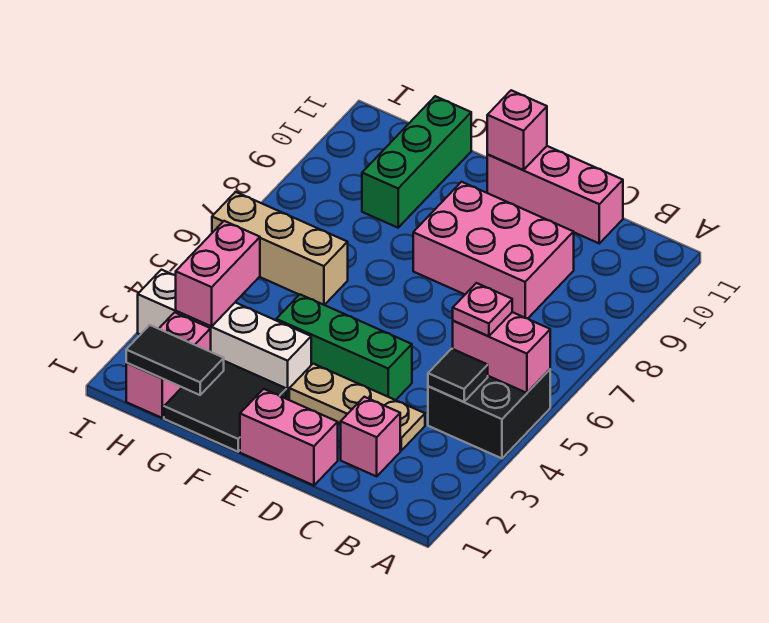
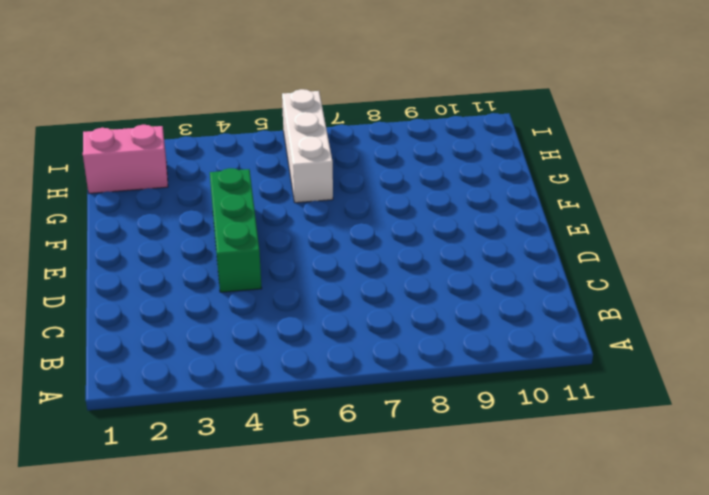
white brick G6:I6 level 1 -> tan brick G6:I6 level 1
none -> black brick A4:B5 level 1
none -> pink brick C2 level 1
none -> tan plate C3:E3 level 1

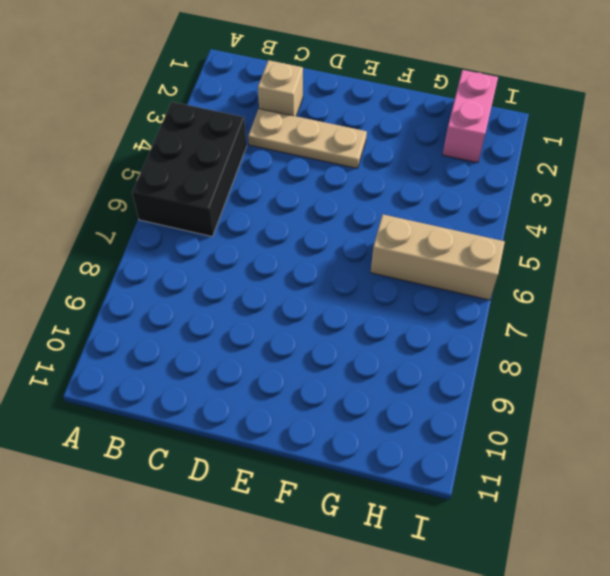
black brick A4:B6 level 1 -> black brick A4:B5 level 1
tan brick C2 level 1 -> pink brick C2 level 1
none -> pink brick C8:E9 level 1
none -> pink brick C11:E11 level 1
none -> pink brick D1:E1 level 1

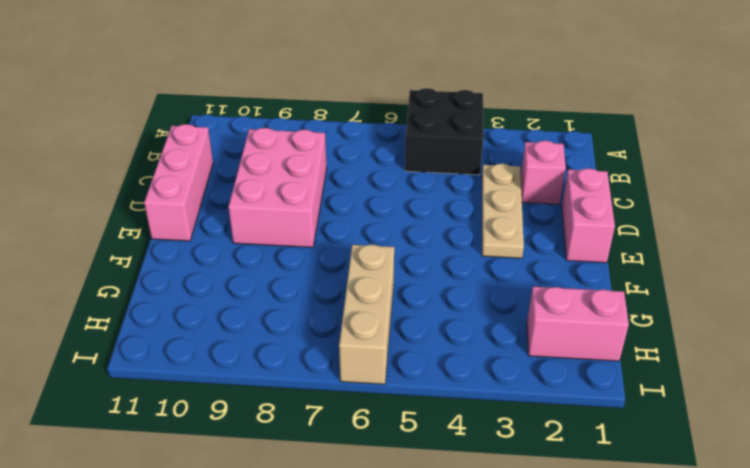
none -> green brick D4:F4 level 1
none -> black tile F1:G2 level 1
none -> white brick F3:I3 level 1

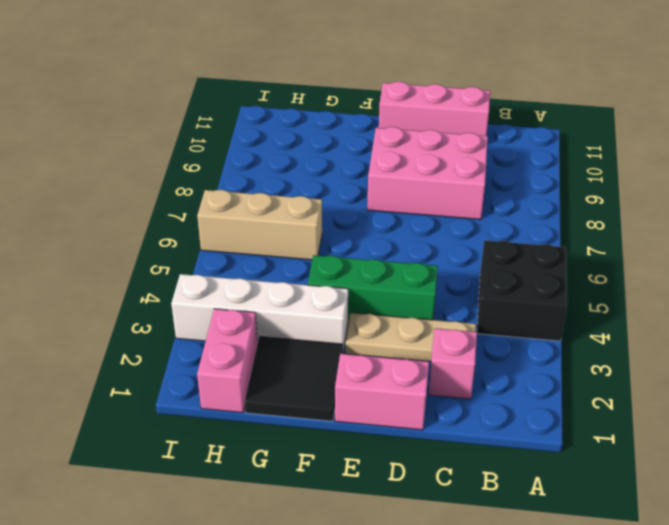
none -> green brick G9:G11 level 1
none -> pink brick A5:B5 level 2
none -> black tile B4 level 2

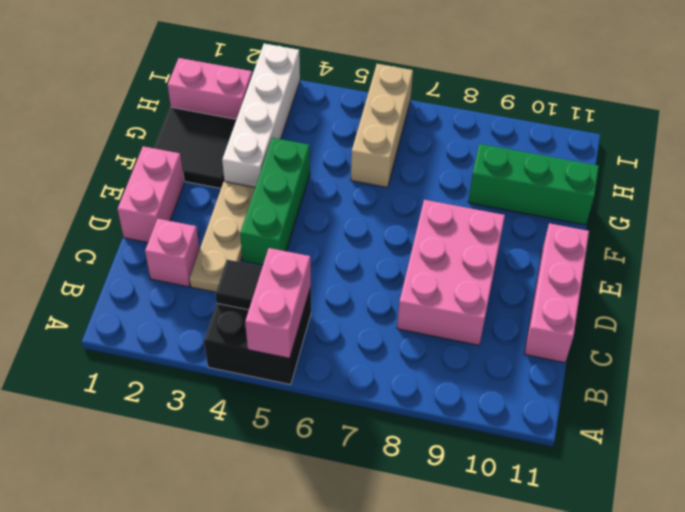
none -> pink brick E11 level 2
none -> black tile G1:H1 level 2
none -> pink brick H3:H4 level 2

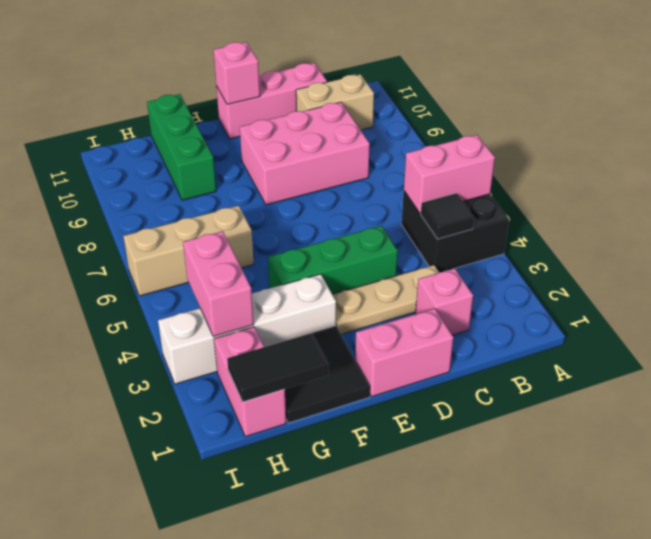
tan brick B10:C10 level 1 -> none
none -> pink plate B5 level 3

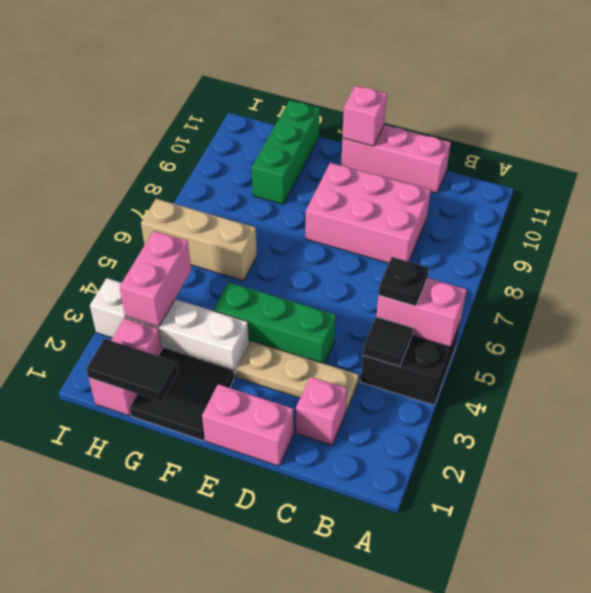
black plate B5 level 3 -> pink plate B5 level 3

